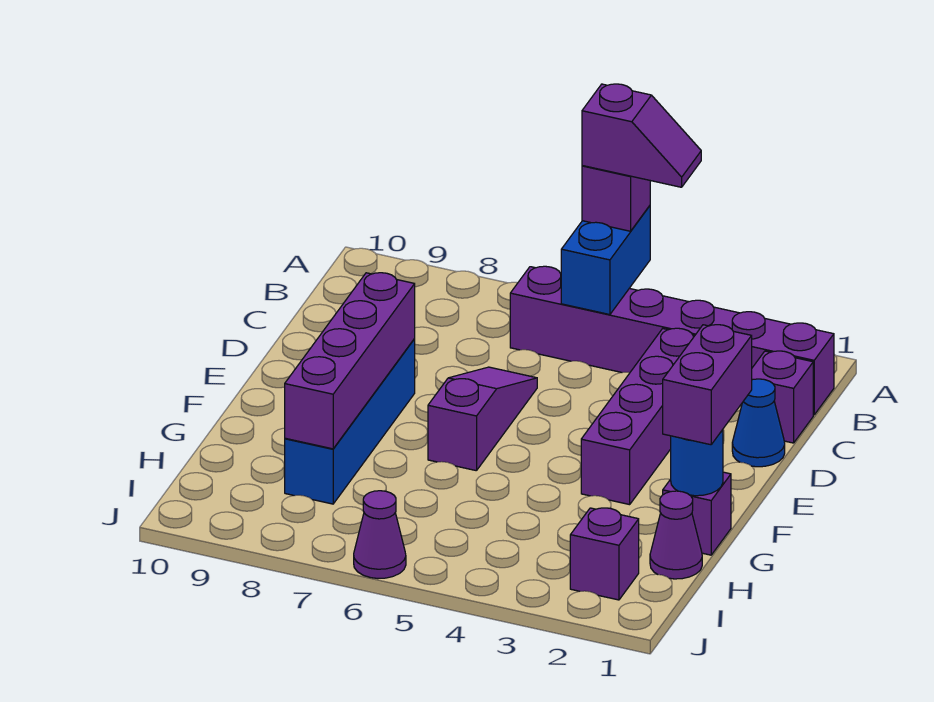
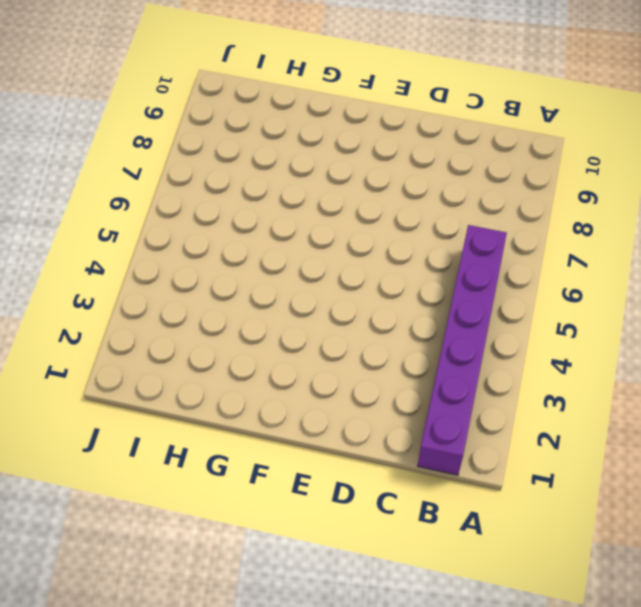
none -> purple brick C1 level 1
none -> purple brick C3:F3 level 1
none -> blue cone D1 level 1

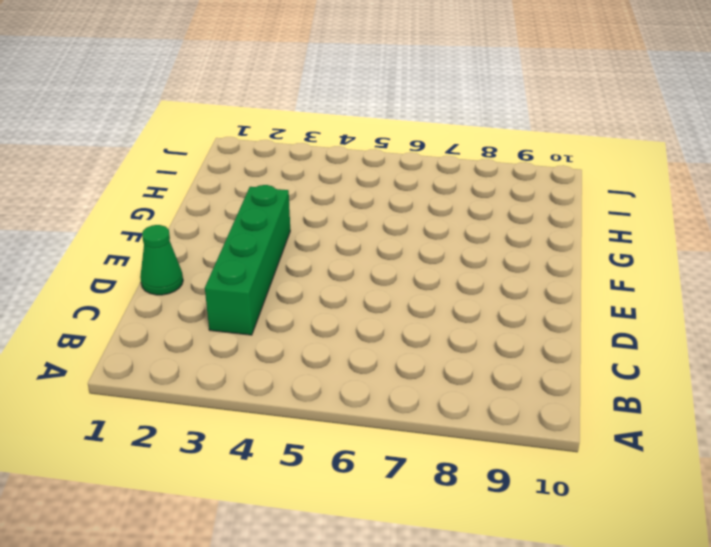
green brick C3:F3 level 1 -> purple brick C3:F3 level 1
green cone D1 level 1 -> blue cone D1 level 1
none -> purple brick B1:B6 level 1
none -> purple brick C1 level 1
none -> purple slope D6:F6 level 1 top F

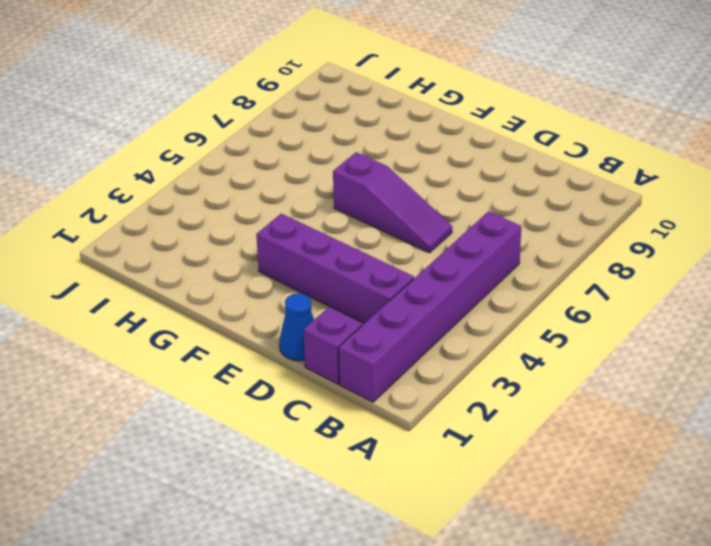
none -> blue brick E8:H8 level 1
none -> purple brick G1 level 1
none -> purple cone H1 level 1

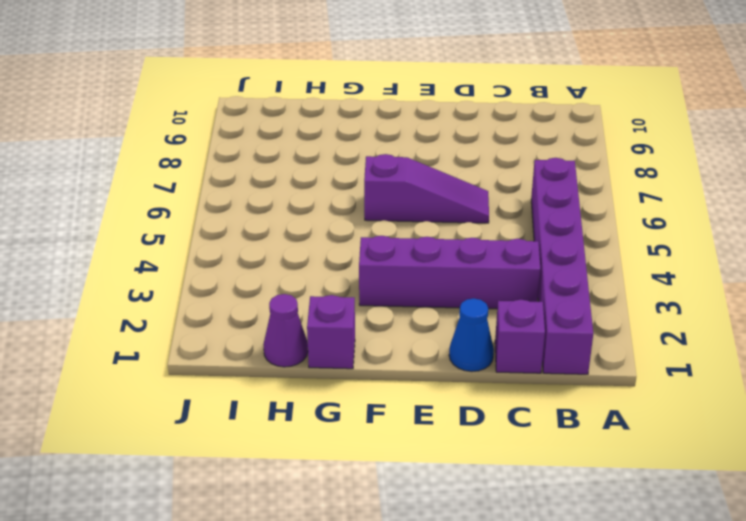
none -> blue brick E8:H8 level 1
none -> purple brick I2 level 1
none -> purple cone J6 level 1

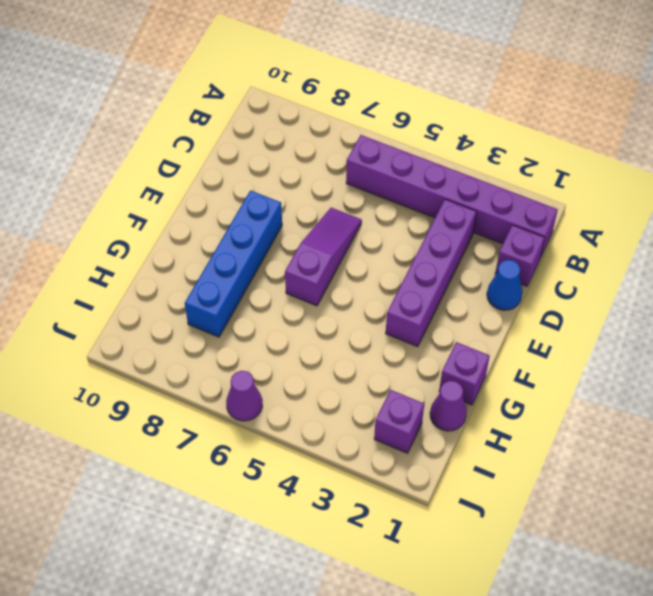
none -> blue brick A5:B5 level 2
none -> purple brick E8:H8 level 2
none -> blue round brick G1 level 2

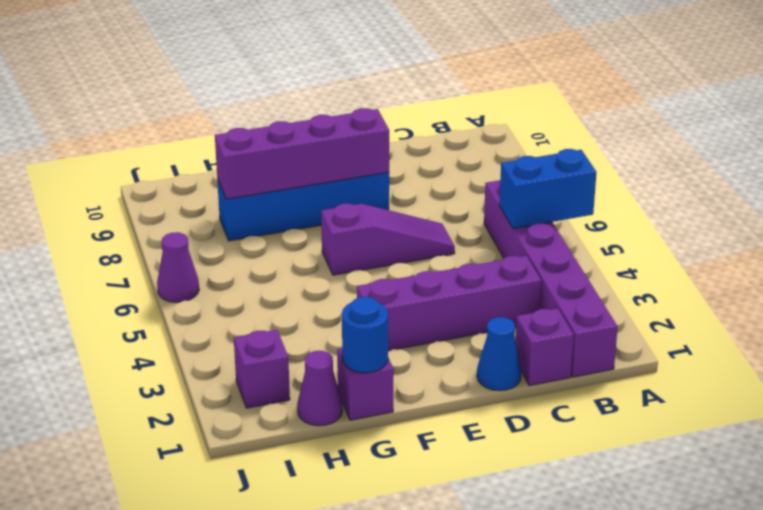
none -> purple brick A5 level 3
none -> purple brick F1:G1 level 3
none -> purple slope A4:A5 level 4 top 5

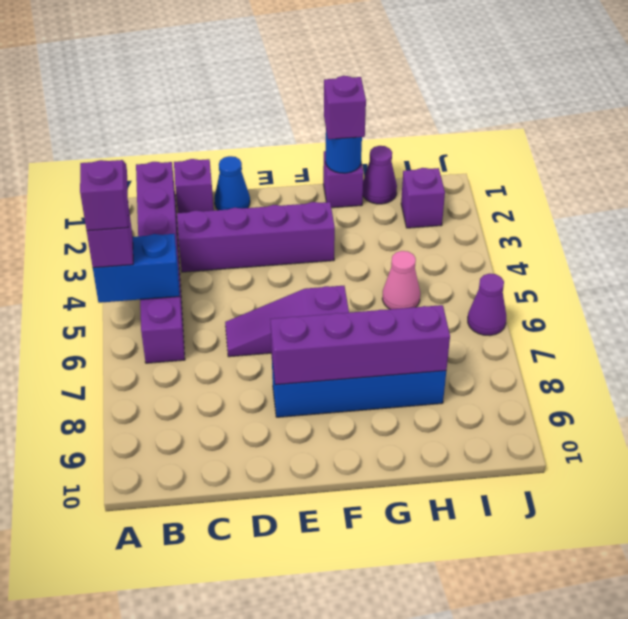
purple brick G1 level 3 -> purple brick F1:G1 level 3
pink cone H5 level 1 -> none

